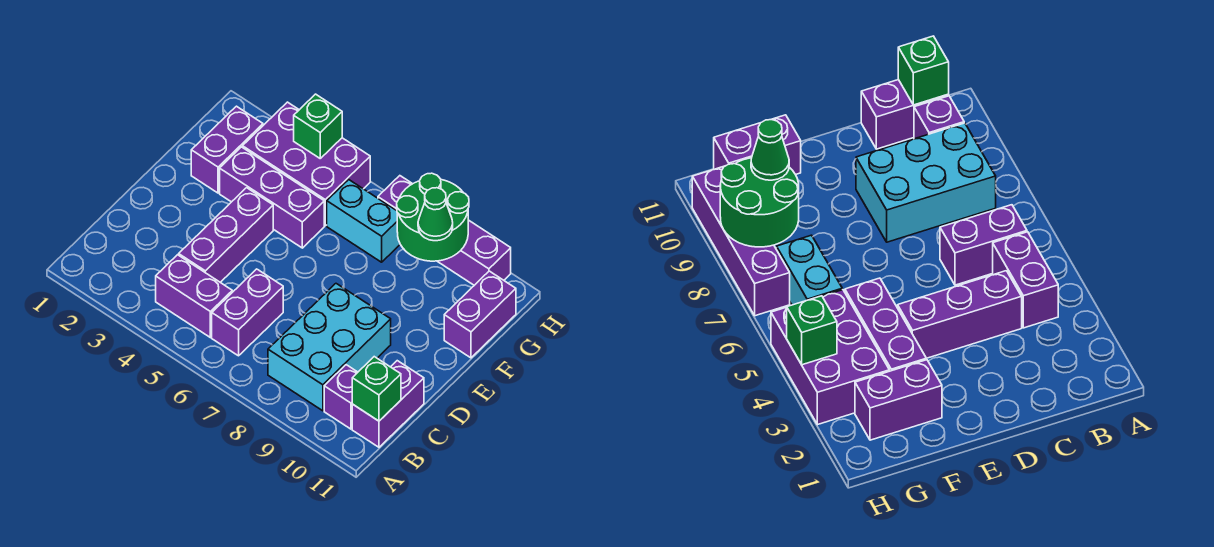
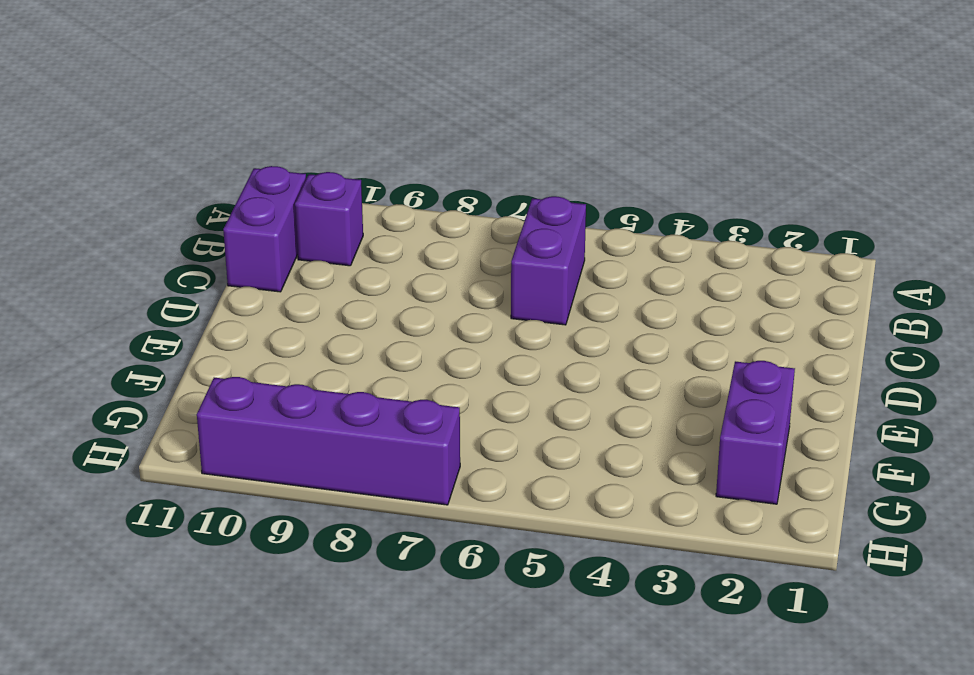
none -> purple brick B4:B5 level 1
none -> cyan brick B8:D9 level 1
none -> purple brick C4:E4 level 1

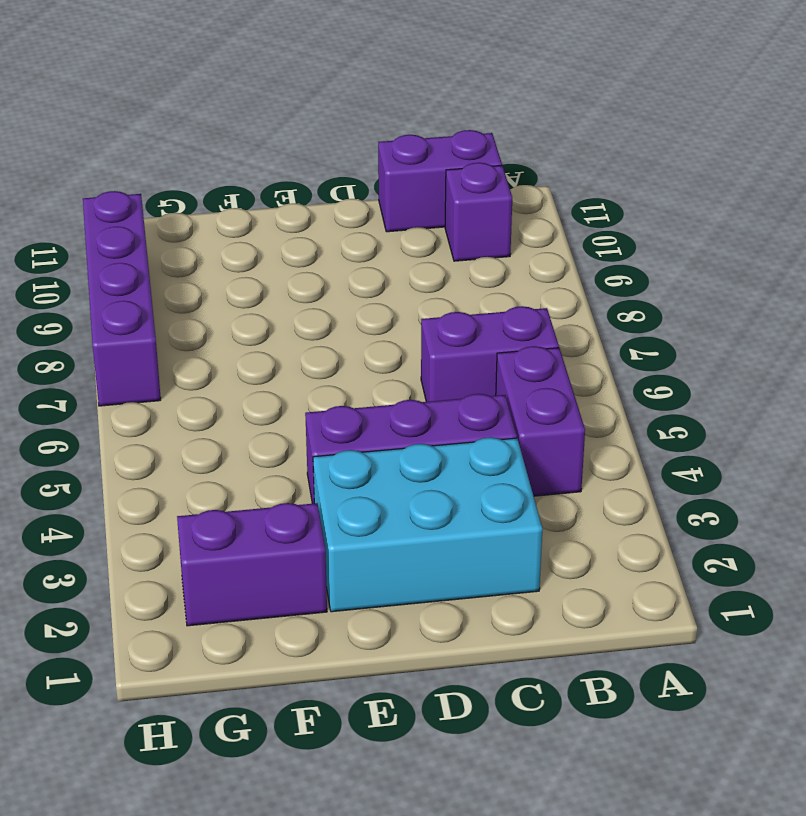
cyan brick C2:E3 level 1 -> cyan brick B8:D9 level 1
none -> purple brick F3:F5 level 1
none -> purple brick F11:G11 level 1
none -> purple brick G3:H5 level 1

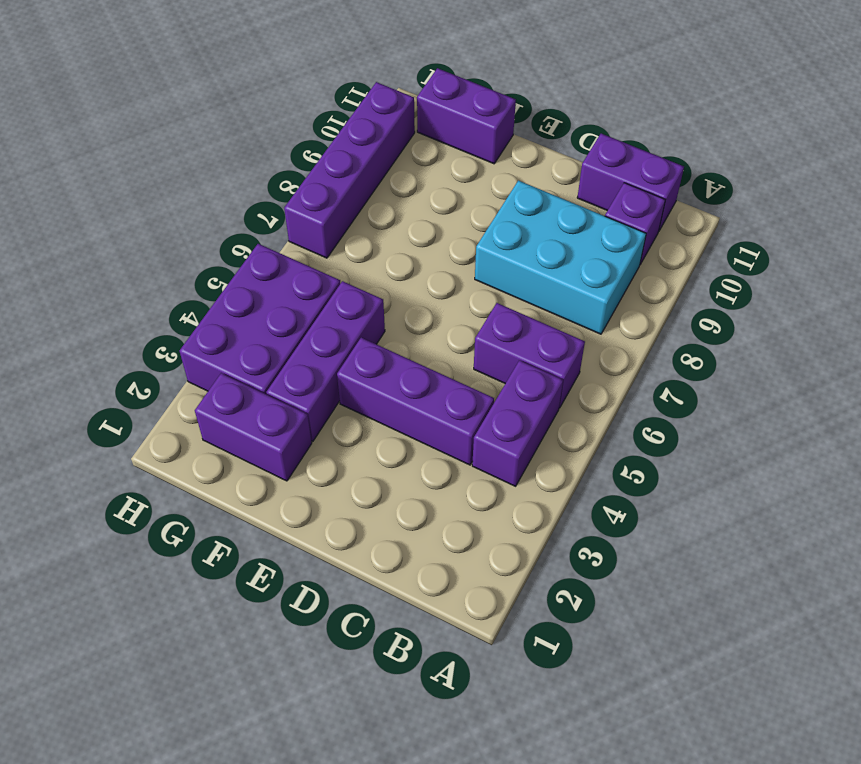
none -> cyan brick G6:G7 level 1
none -> green brick B11 level 2
none -> green round brick G8:H9 level 2

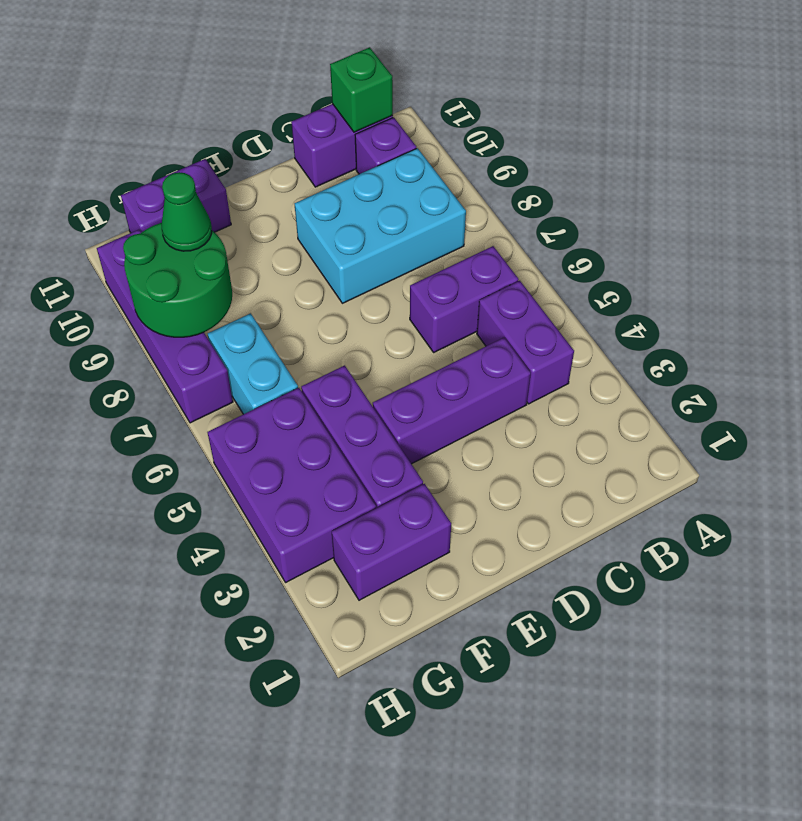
none -> green brick H4 level 2

